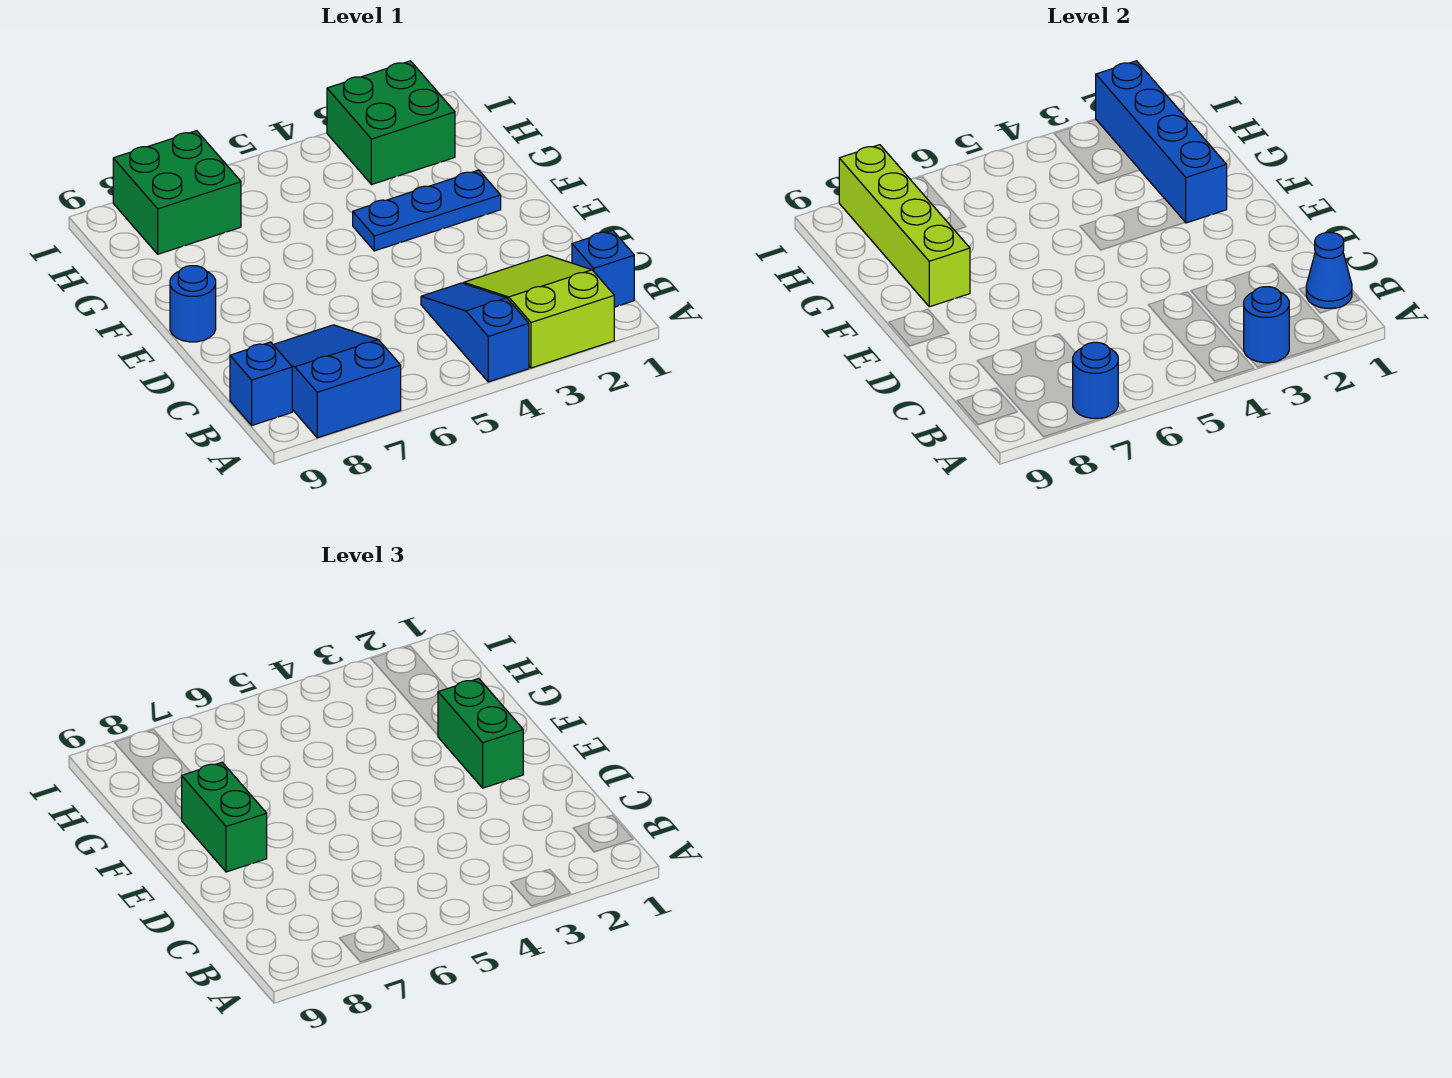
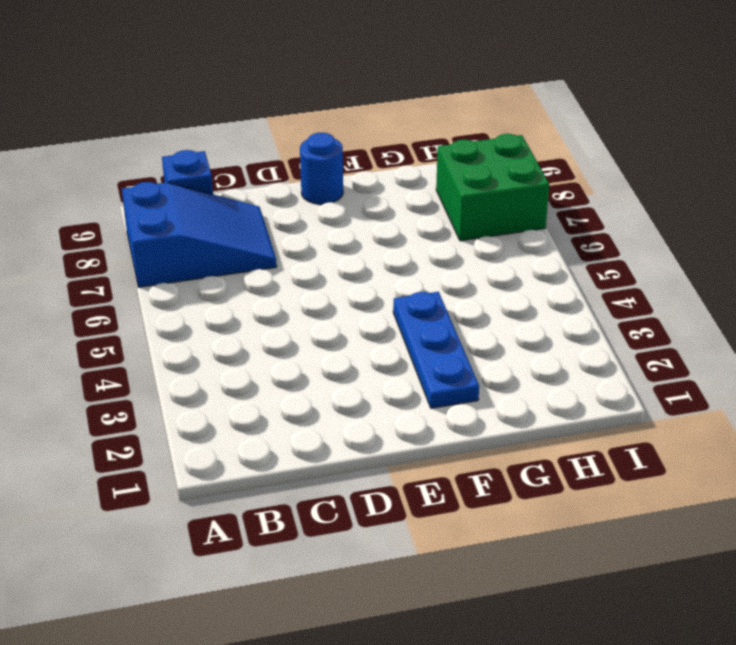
none -> lime slope A2:C3 level 1 top A
none -> blue slope A4:C4 level 1 top A
none -> blue brick B1 level 1

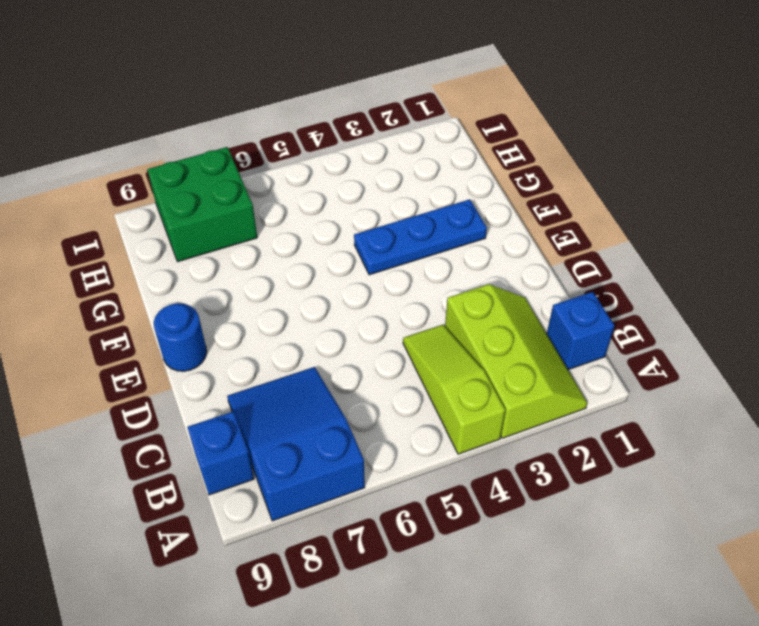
lime slope A2:C3 level 1 top 3 -> lime slope A2:C3 level 1 top A
lime slope A4:C4 level 1 top A -> blue slope A4:C4 level 1 top A
none -> green brick H2:I3 level 1
none -> blue round brick A3 level 2
none -> blue round brick A7 level 2

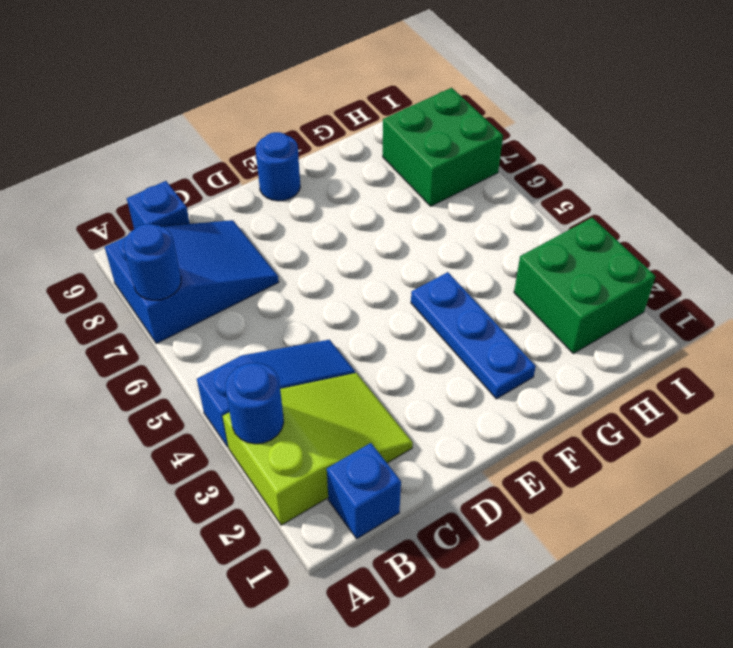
none -> blue cone B1 level 2
none -> blue brick F2:I2 level 2
none -> lime brick F8:I8 level 2

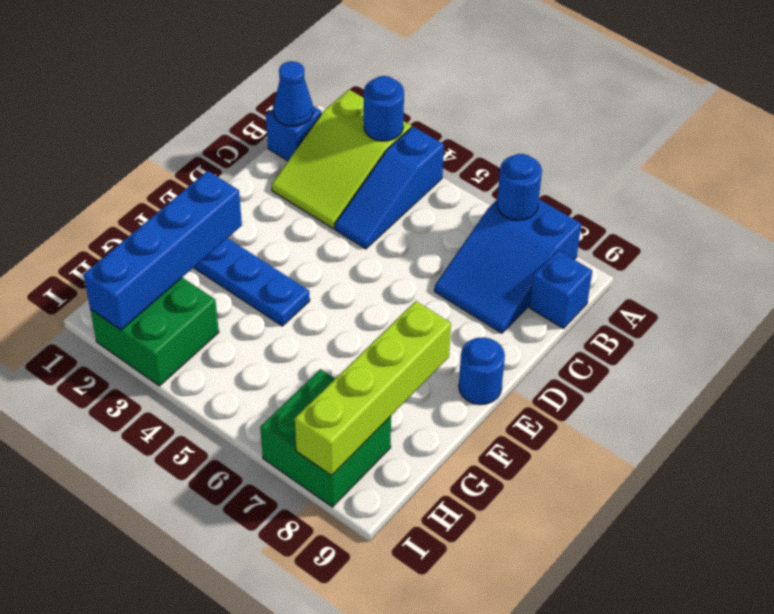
none -> green brick E2:F2 level 3
none -> green brick E8:F8 level 3

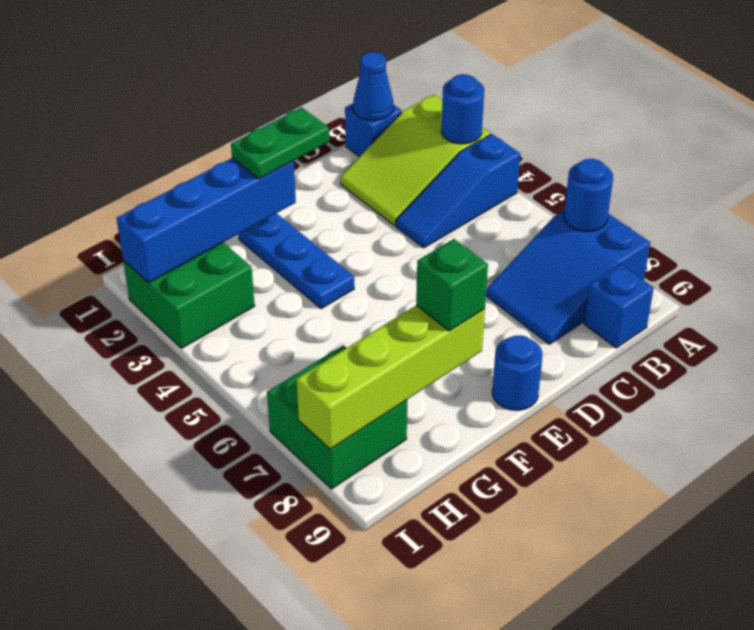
green plate E2:F2 level 3 -> green brick E2:F2 level 3
green brick F8 level 3 -> green brick E8:F8 level 3

